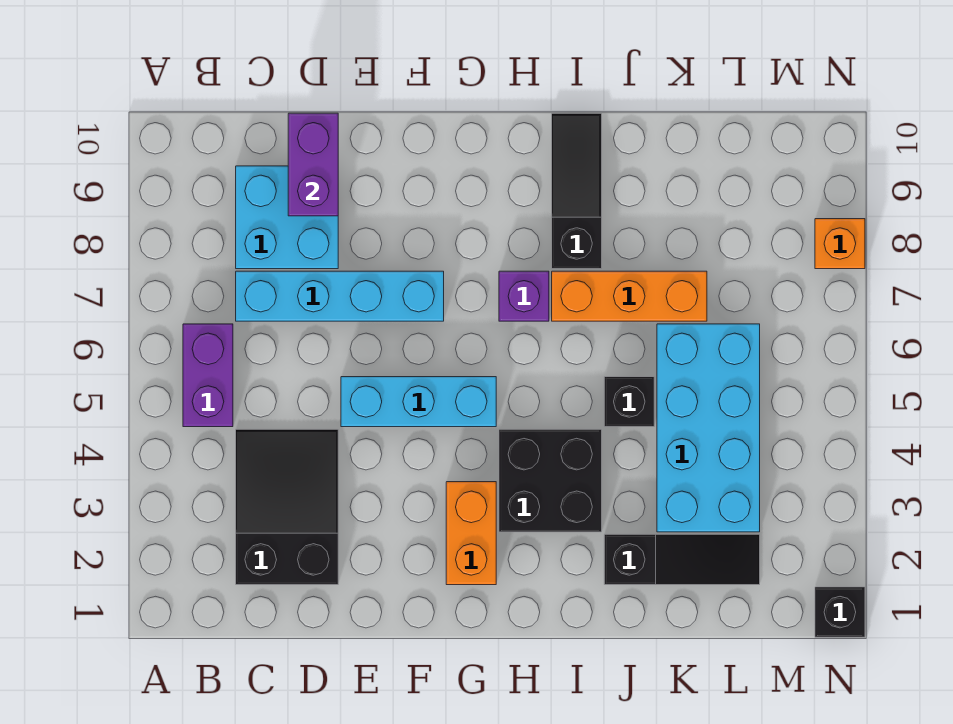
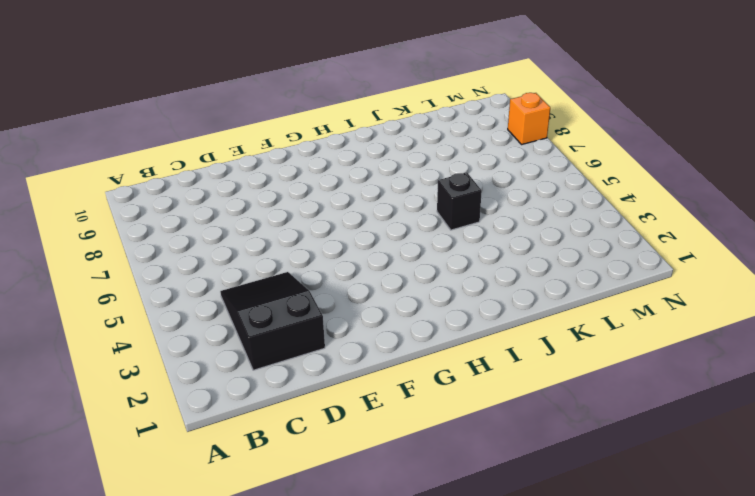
none -> purple brick B5:B6 level 1
none -> cyan brick C7:F7 level 1
none -> cyan brick C8:D9 level 1

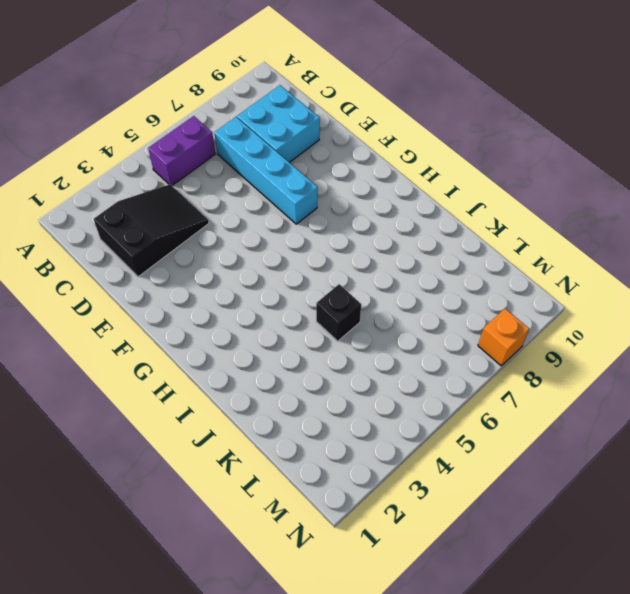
none -> cyan brick E5:G5 level 1
none -> orange brick G2:G3 level 1
none -> black brick H3:I4 level 1

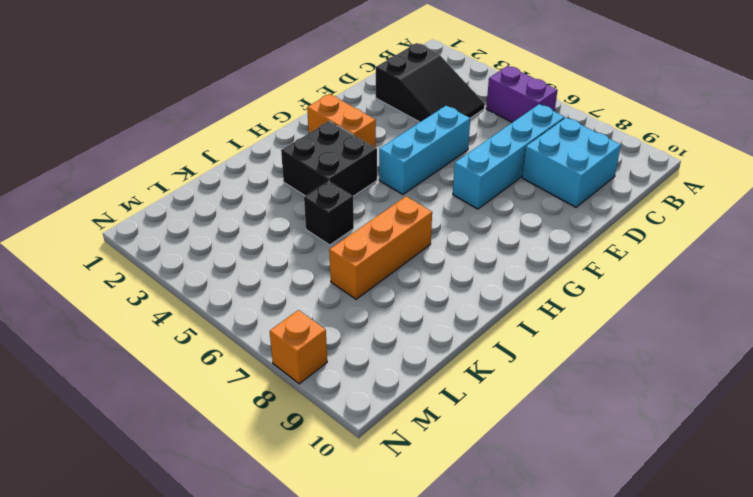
none -> purple brick H7 level 1
none -> black slope I8:I10 level 1 top 8
none -> black slope J2:L2 level 1 top J

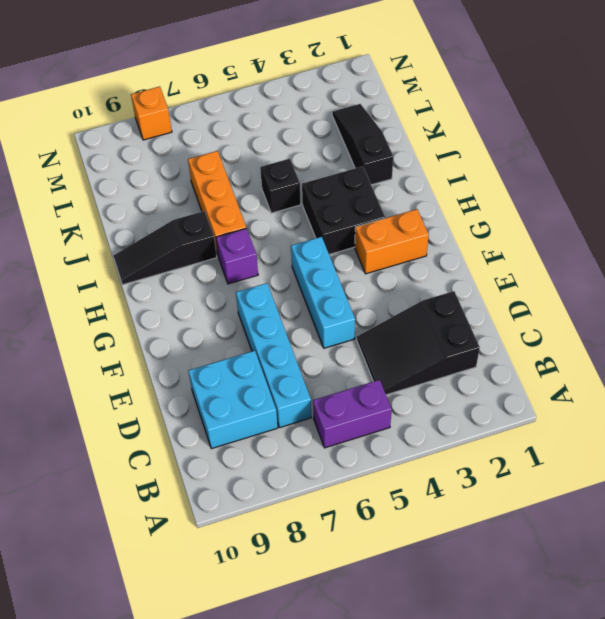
none -> cyan brick K3:L6 level 1
none -> black brick N1 level 1
none -> purple brick D9:D10 level 2

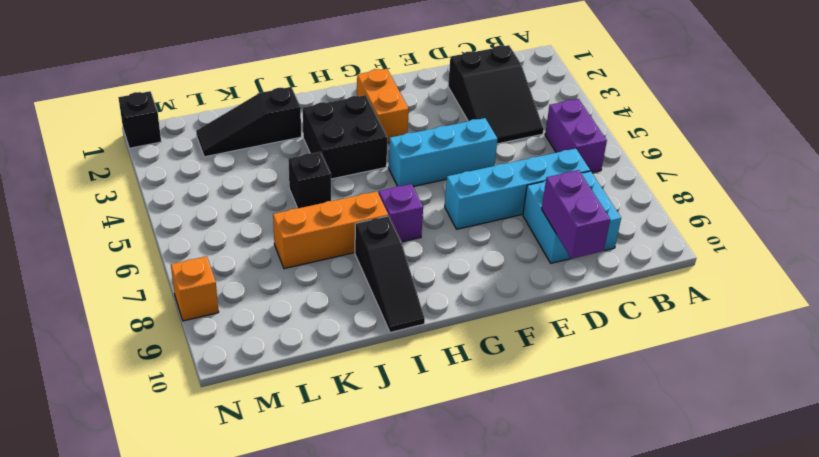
none -> cyan brick K3:L6 level 1

